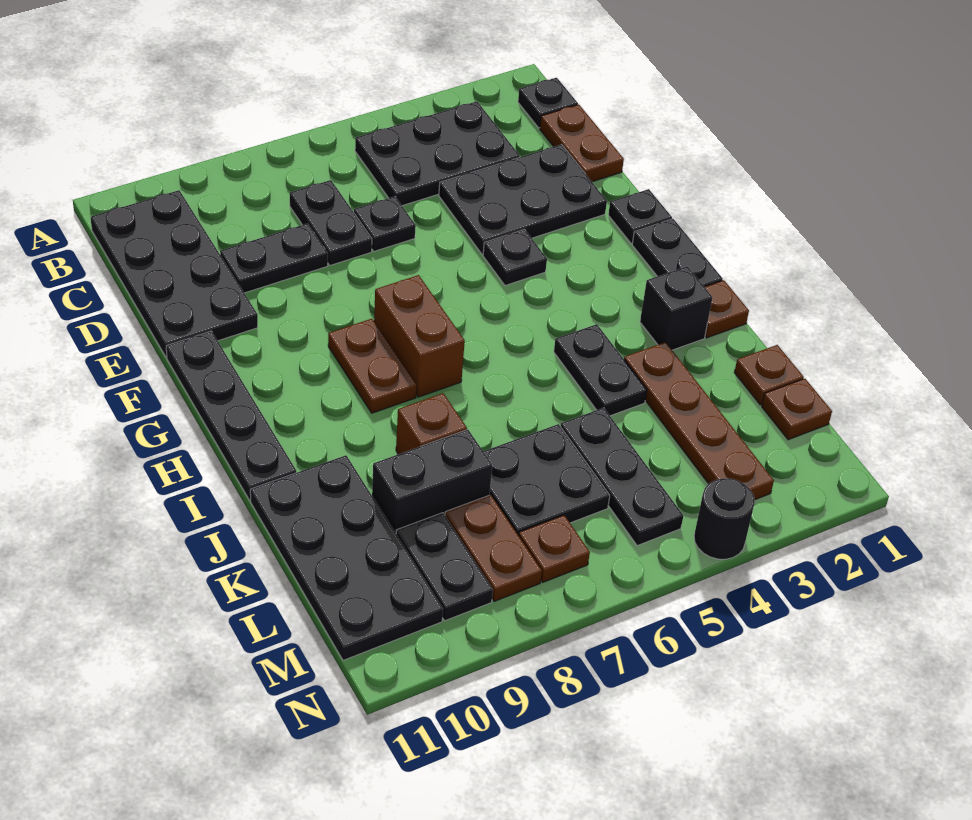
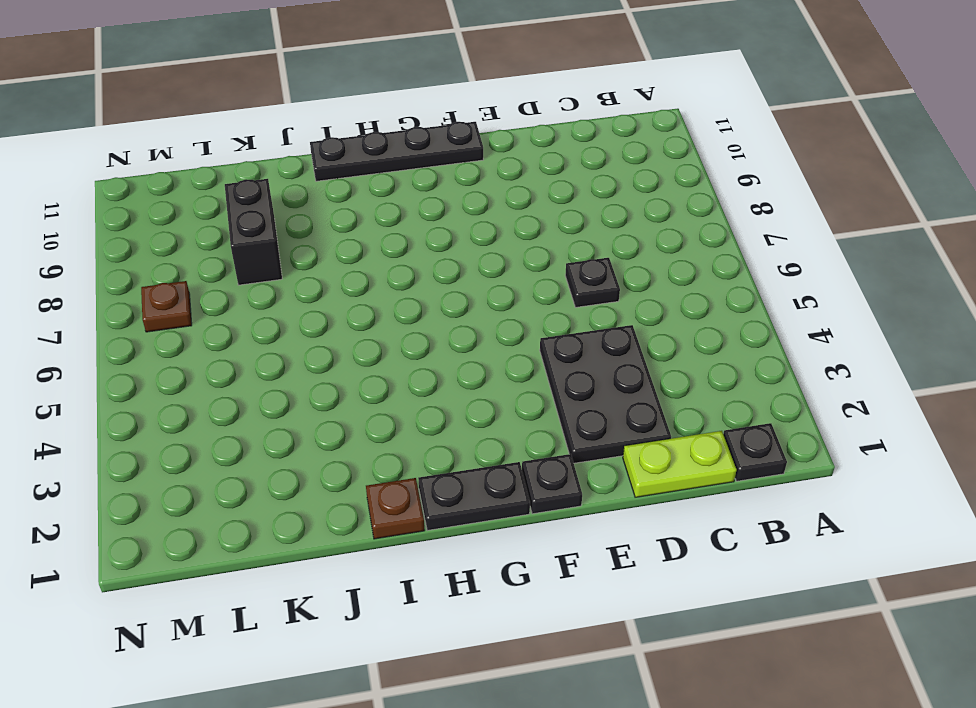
lime plate C1:D1 level 1 -> brown plate C1:D1 level 1
none -> black plate B3:C5 level 1
none -> black plate B10:E11 level 1
none -> black plate C7:D7 level 1

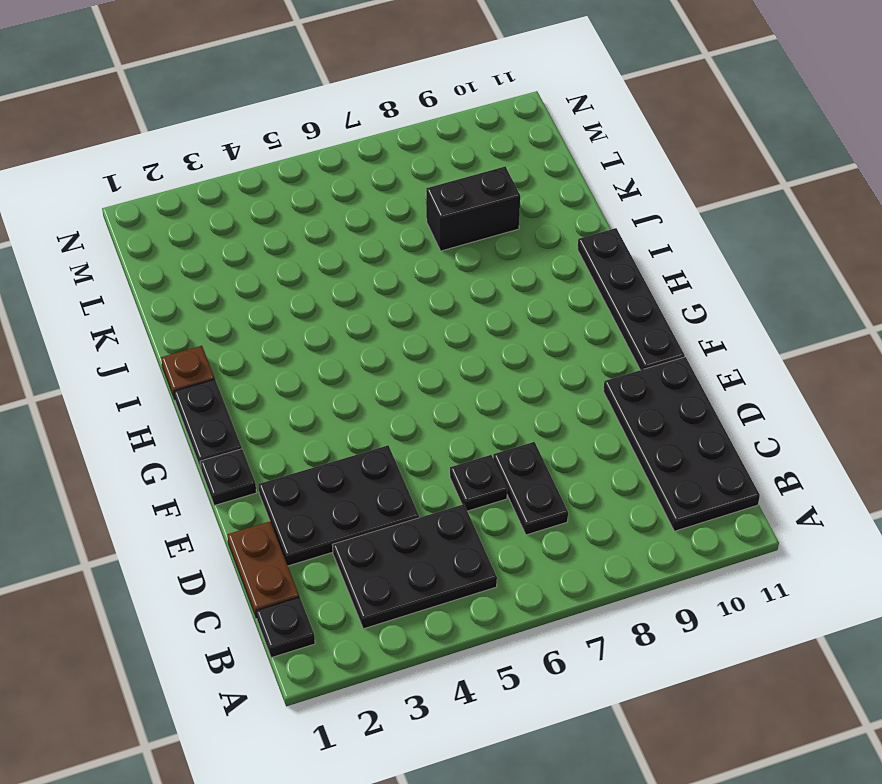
none -> black plate D8:D9 level 1
none -> black plate F4 level 1
none -> brown brick G7:H7 level 1

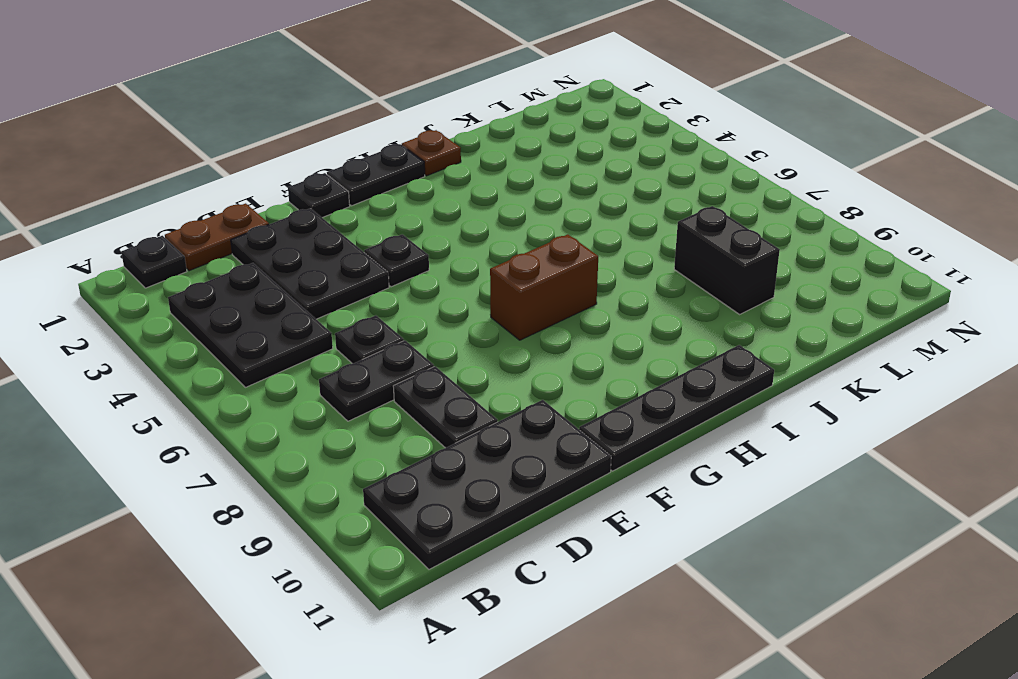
none -> brown plate G8:H8 level 1
none -> black brick I2 level 1
none -> black plate I4:J4 level 1

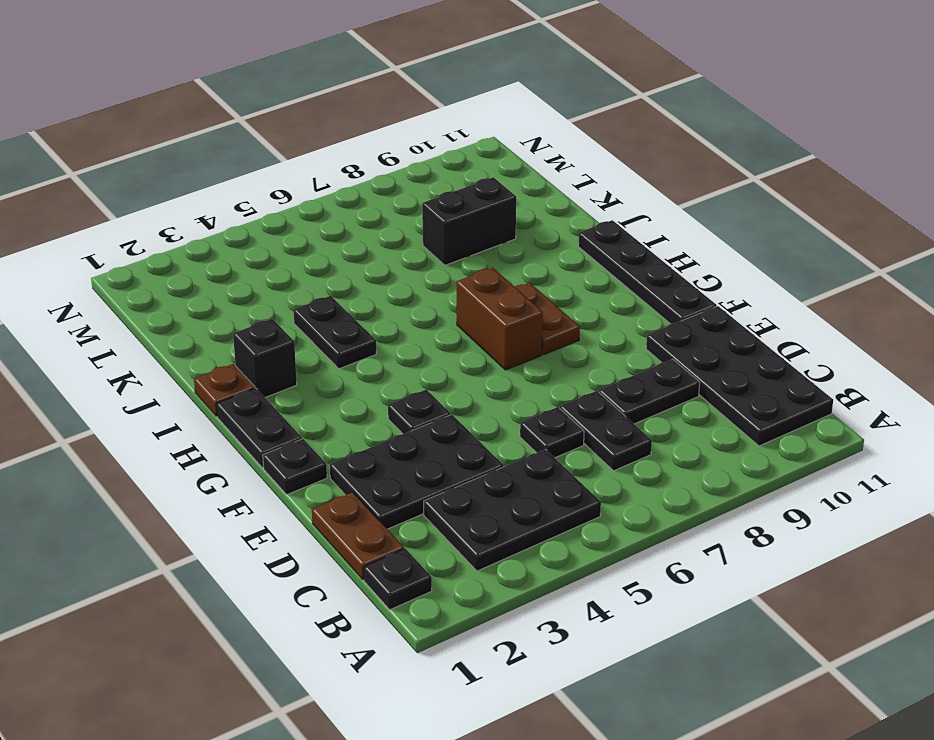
none -> brown plate J3:M3 level 1
none -> brown brick J8 level 1
none -> black plate J10:M11 level 1

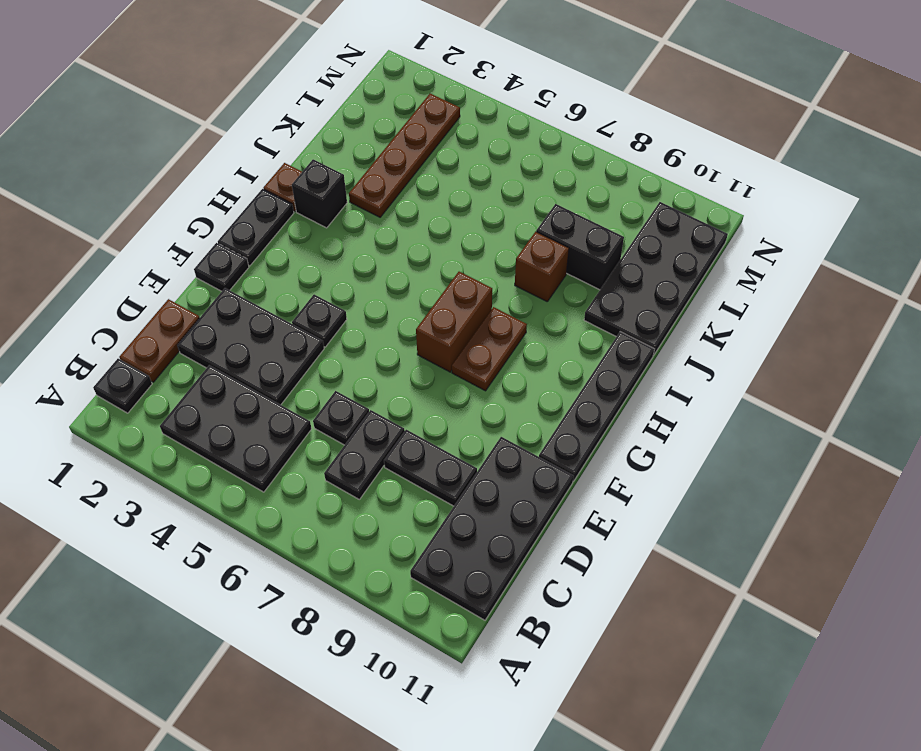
none -> black plate I4:J4 level 1
none -> brown plate K1 level 1
none -> black plate K5:M5 level 1

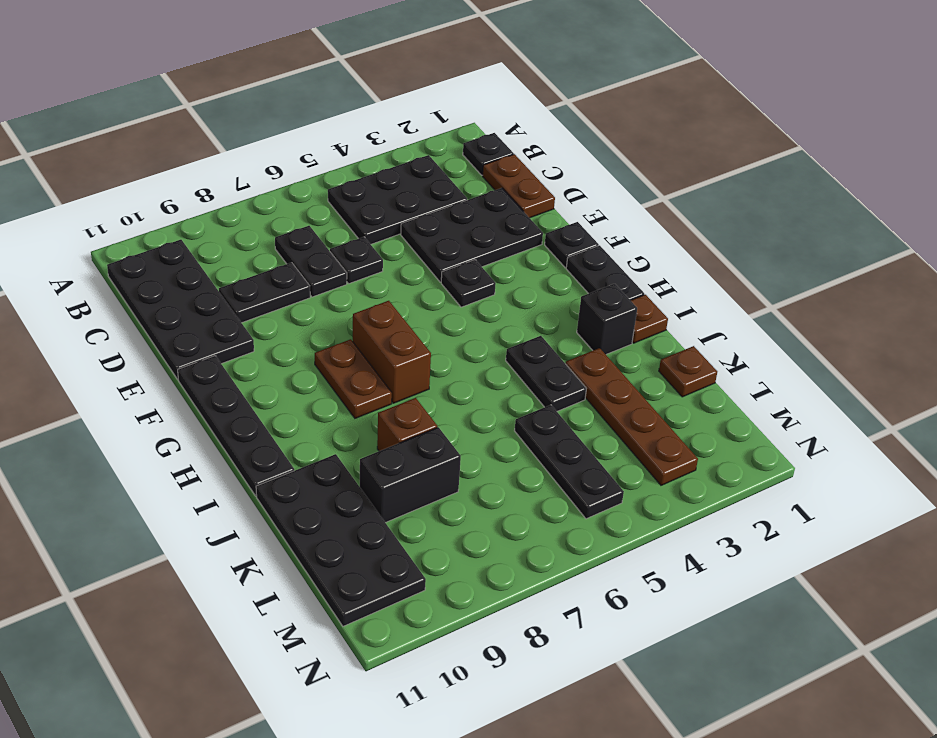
none -> black plate K6:L7 level 1
none -> brown plate L1 level 1
none -> brown plate L8:M8 level 1

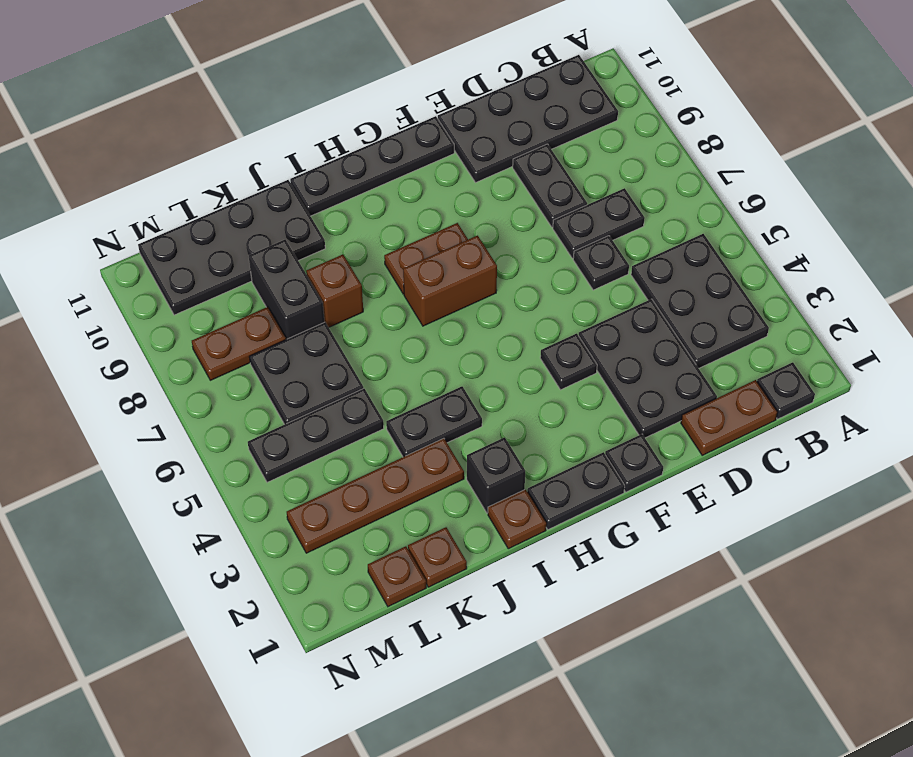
none -> black plate L9:M9 level 1
none -> brown plate M7 level 1
none -> black round brick N4 level 1

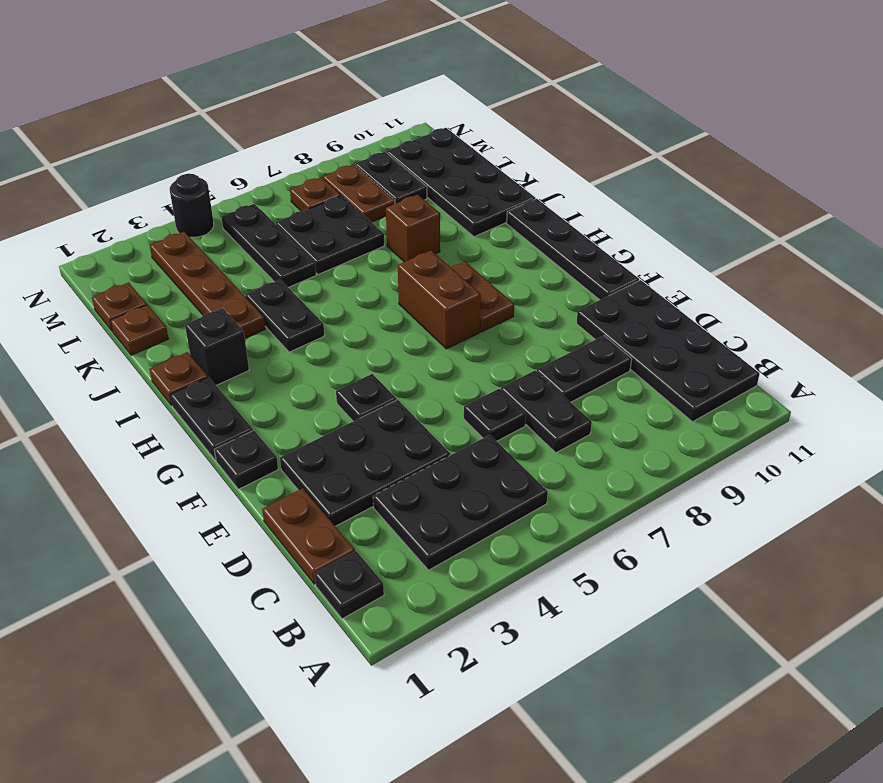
none -> black brick K8:K9 level 1

